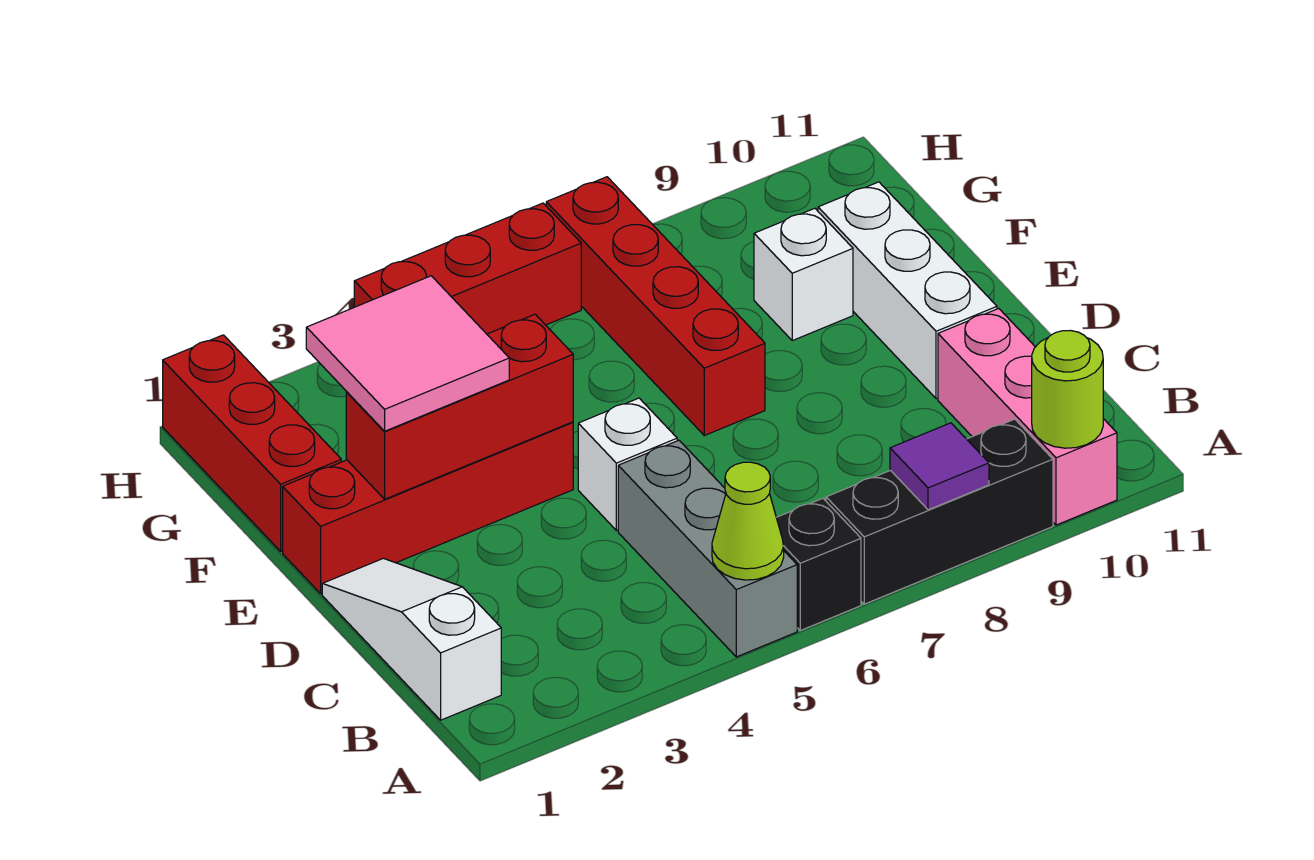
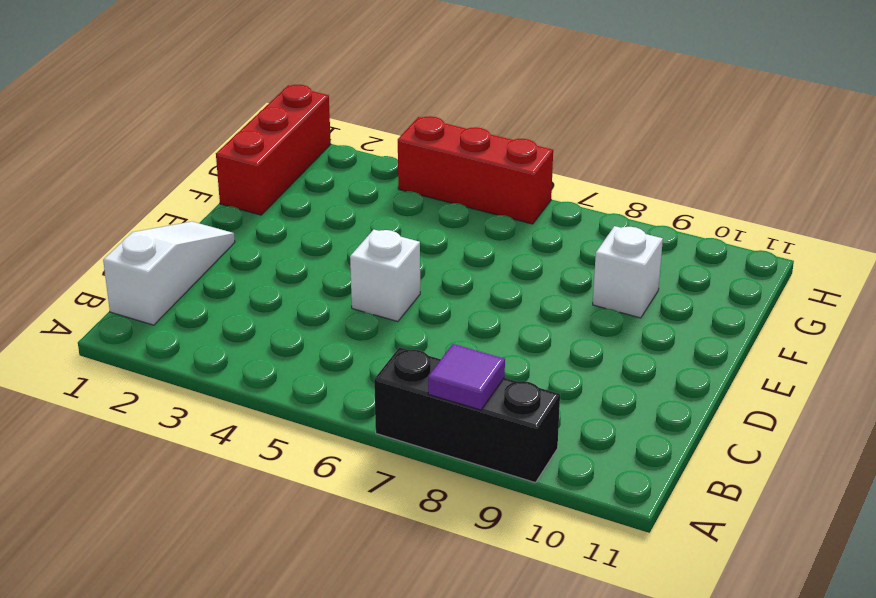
none -> grey brick A5:C5 level 1
none -> black brick A6 level 1
none -> pink brick A10:C10 level 1

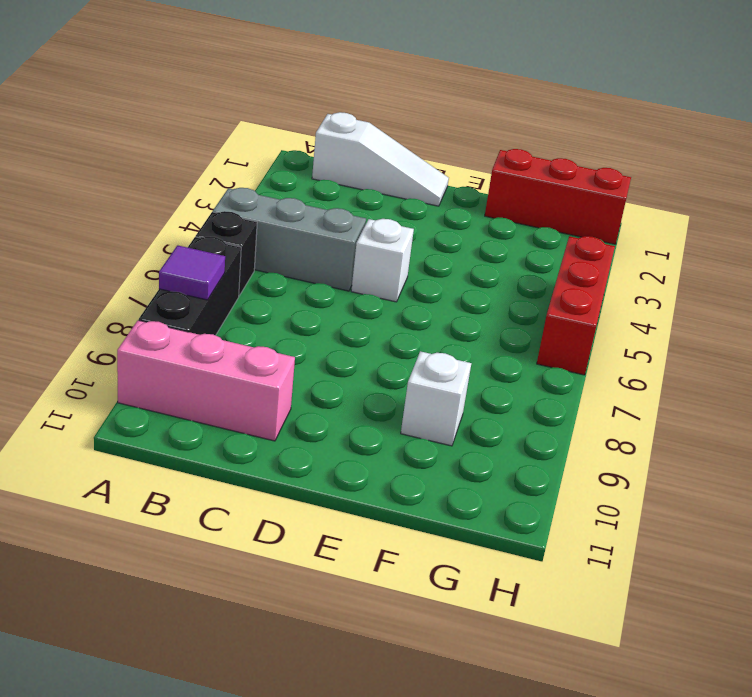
none -> white brick D10:F10 level 1
none -> red brick E1:E4 level 1
none -> red brick E7:H7 level 1

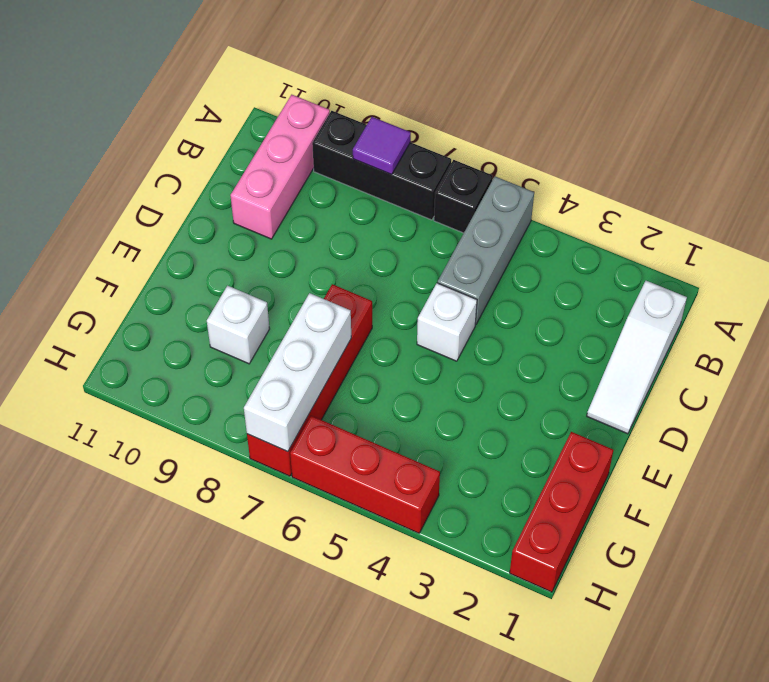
white brick F7:H7 level 2 -> white brick D10:F10 level 1
none -> red brick E1:E4 level 1
none -> lime cone A5 level 2
none -> lime round brick A10 level 2

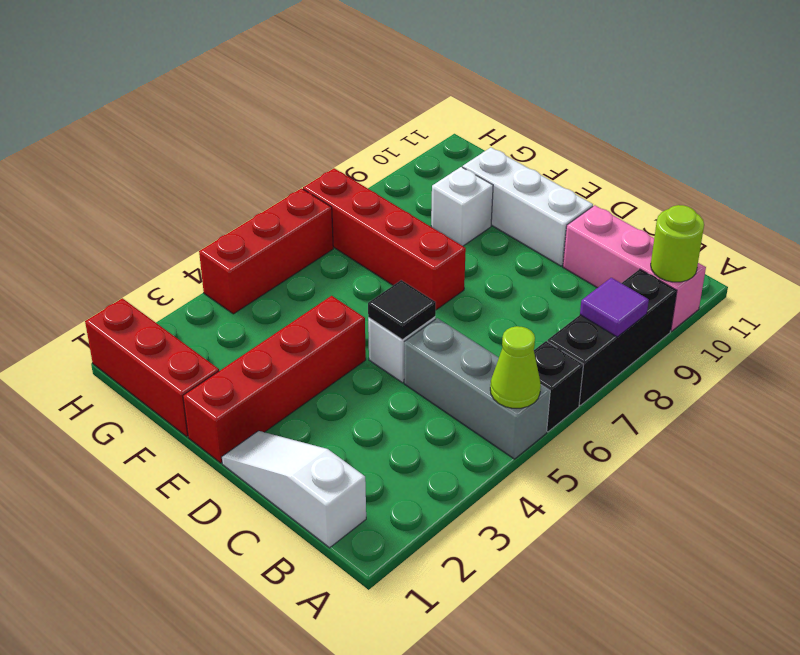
black tile D5 level 2 -> none
none -> red brick E2:E4 level 2
none -> pink tile E2:F3 level 3

